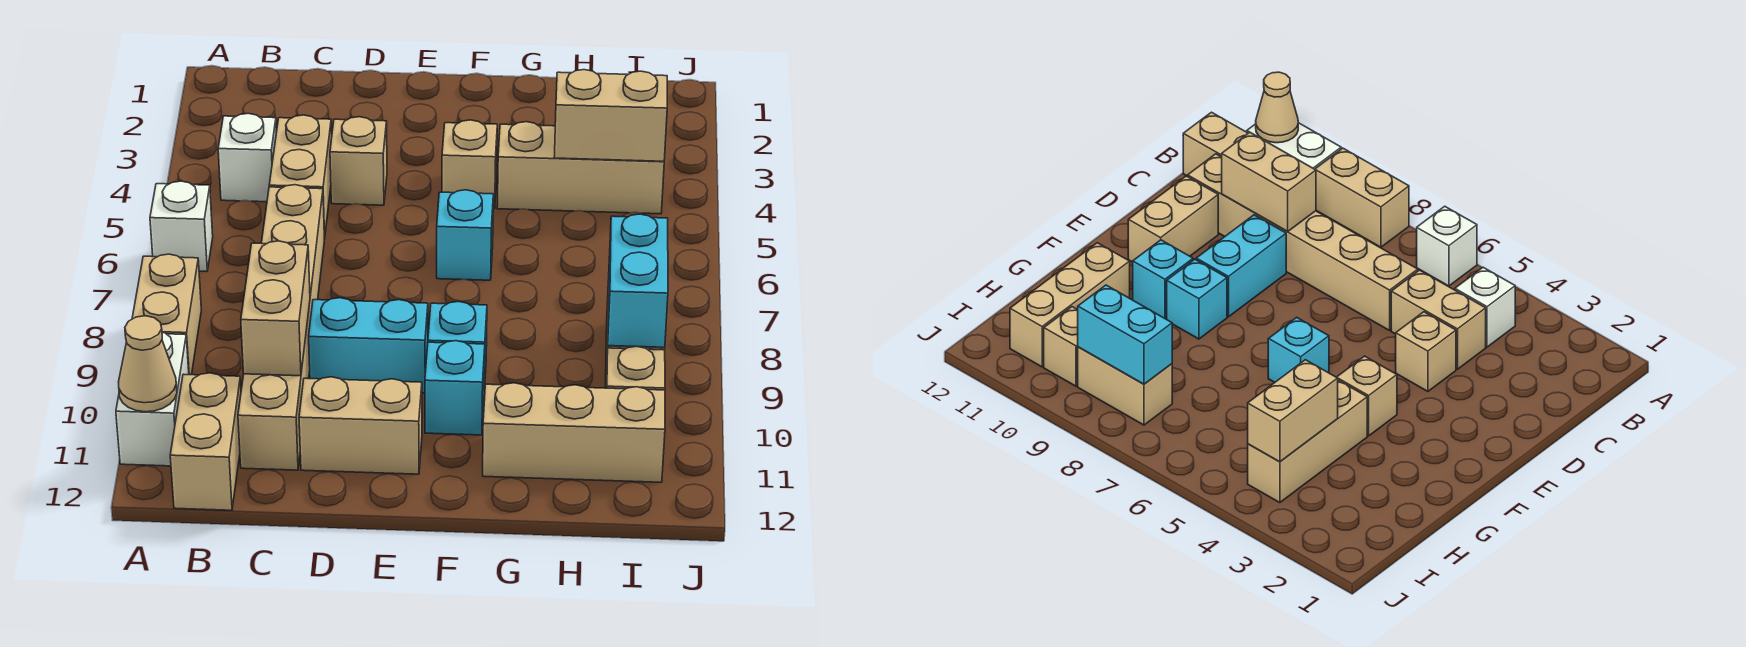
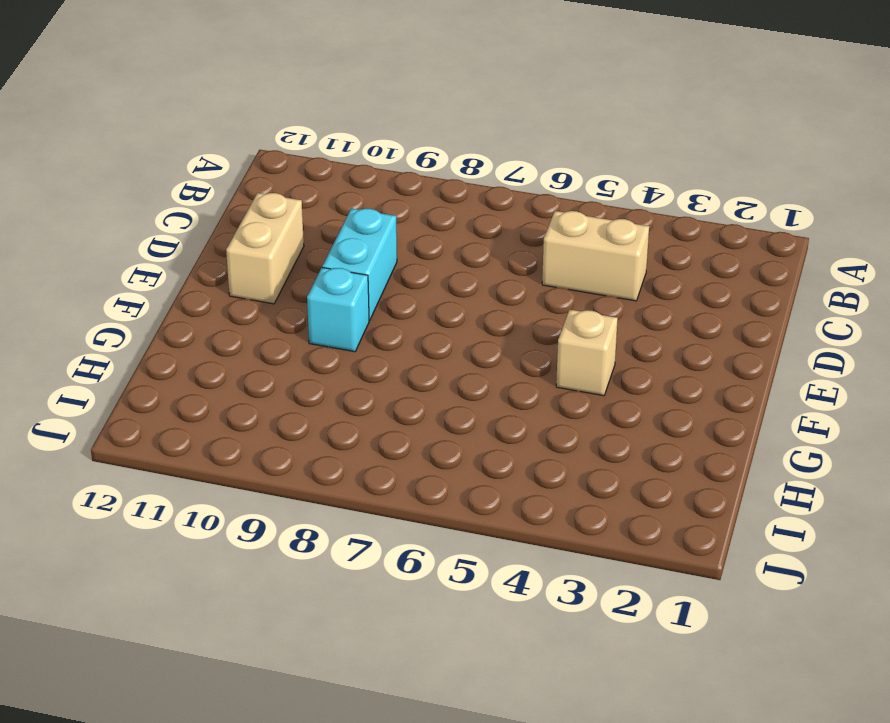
none -> white brick A6 level 1
none -> tan brick A8:A9 level 1
none -> white brick A10:A11 level 1

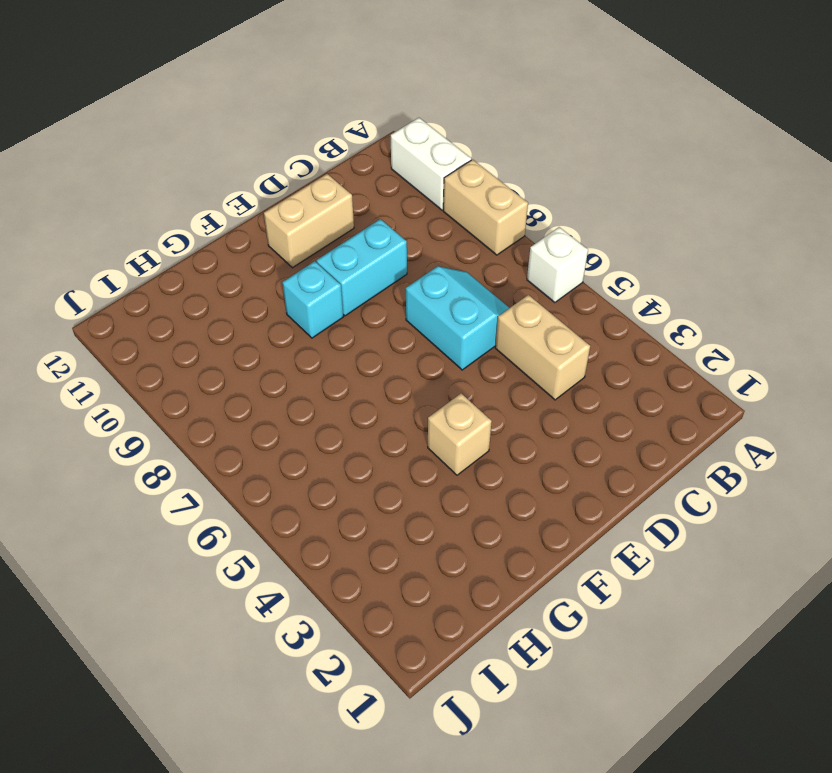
cyan slope C6:D7 level 1 top D -> tan brick C6:C11 level 1
none -> white brick B4 level 1
none -> tan brick B11:B12 level 1
none -> tan brick D4 level 1

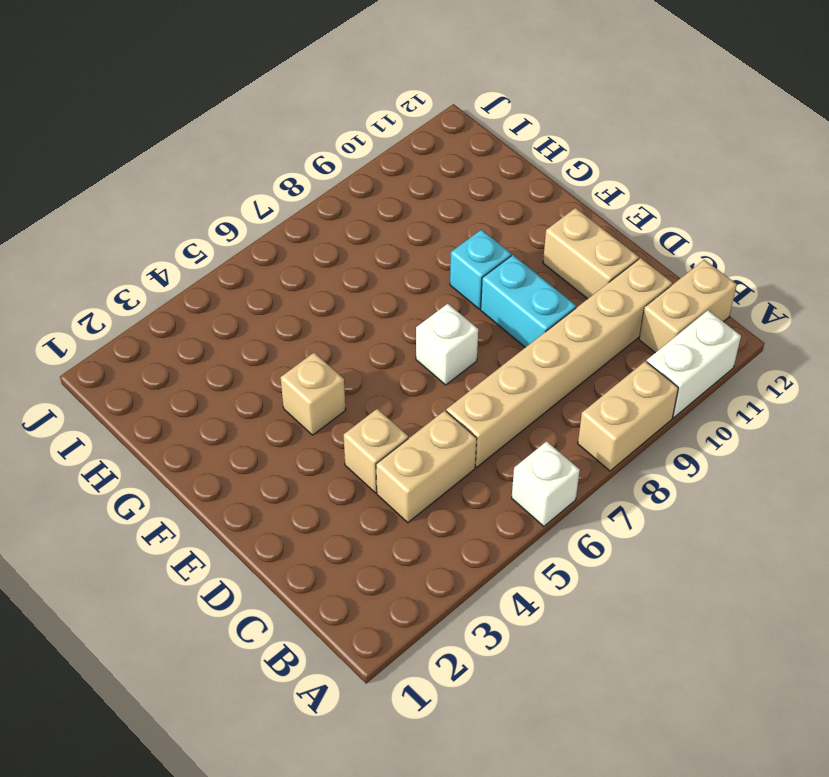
white brick E7 level 1 -> white brick B4 level 1
none -> cyan brick F6 level 1
none -> cyan brick F10 level 1
none -> tan brick G4:I4 level 1

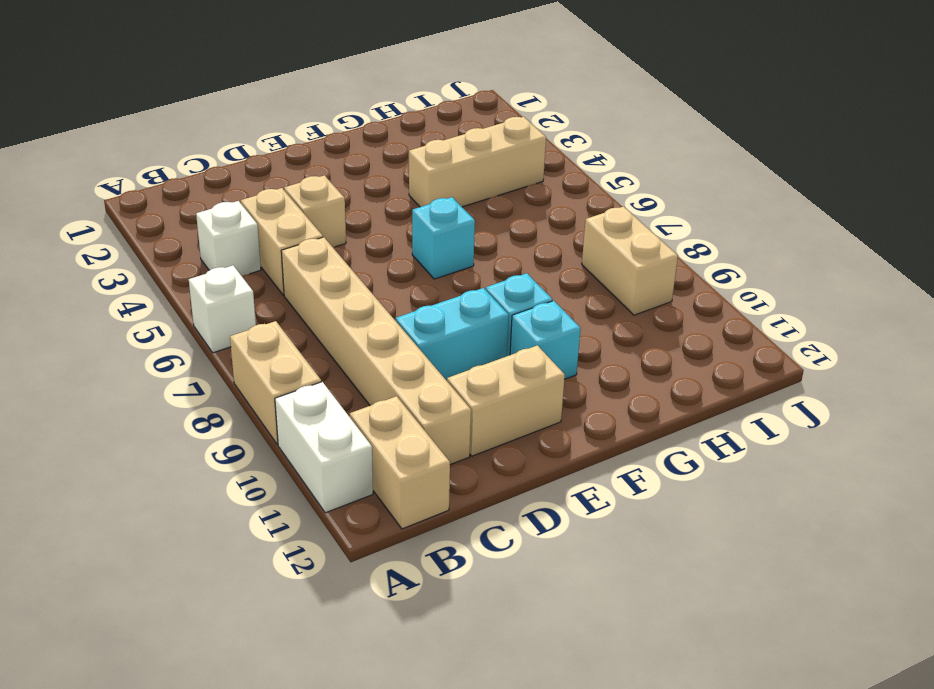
none -> tan brick F4 level 1
none -> tan brick G11:I11 level 1
none -> tan brick I10 level 1

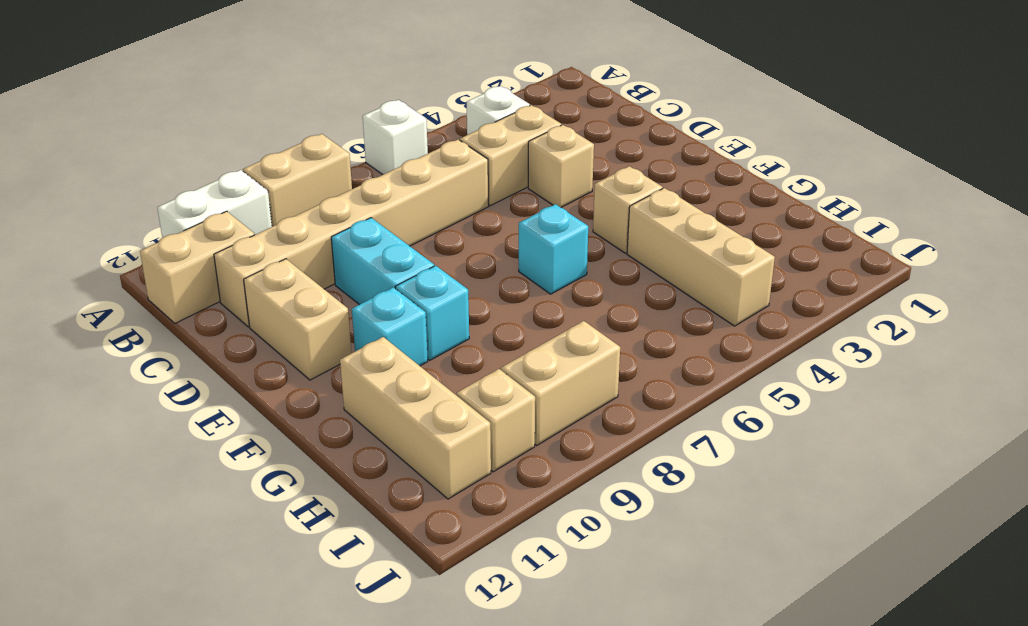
none -> tan cone A11 level 2
none -> tan brick C9:C10 level 2
none -> tan brick H4:I4 level 2

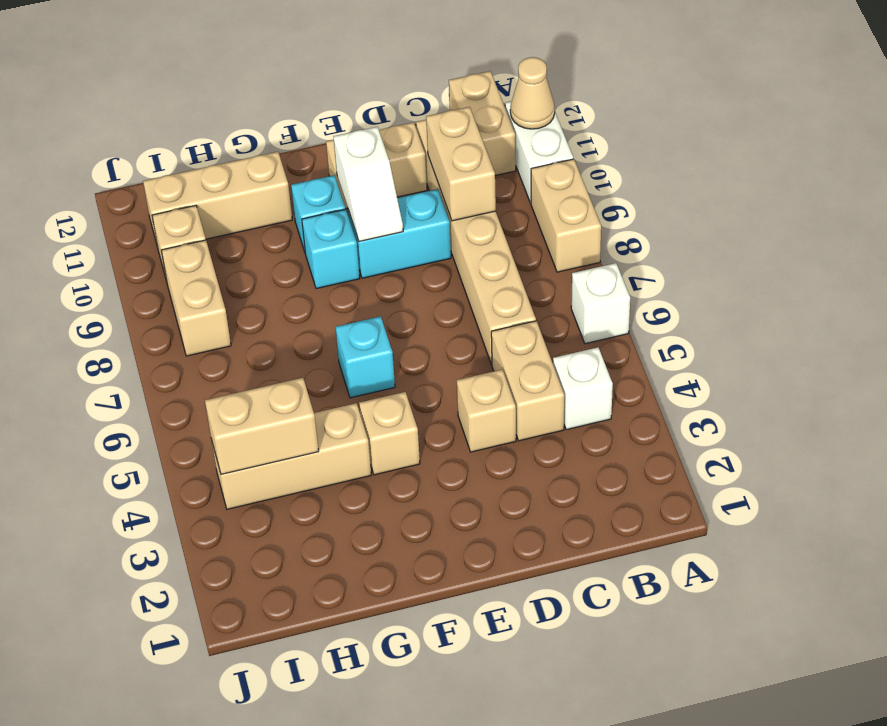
white slope E9:E10 level 2 top 10 -> none
none -> cyan brick I8:I9 level 2

